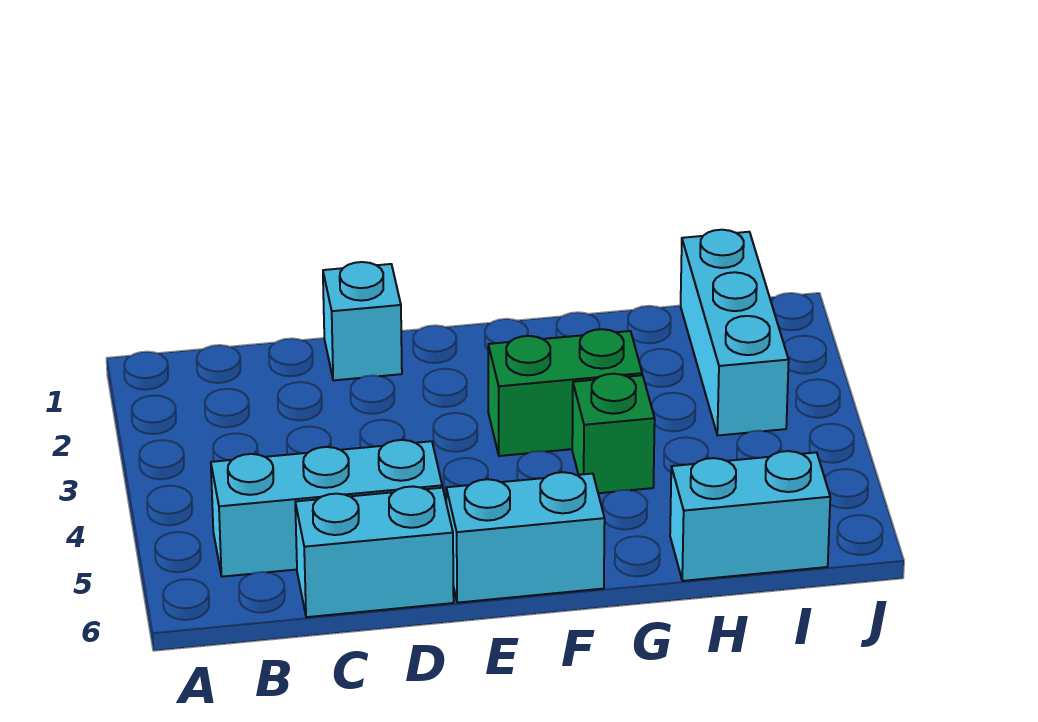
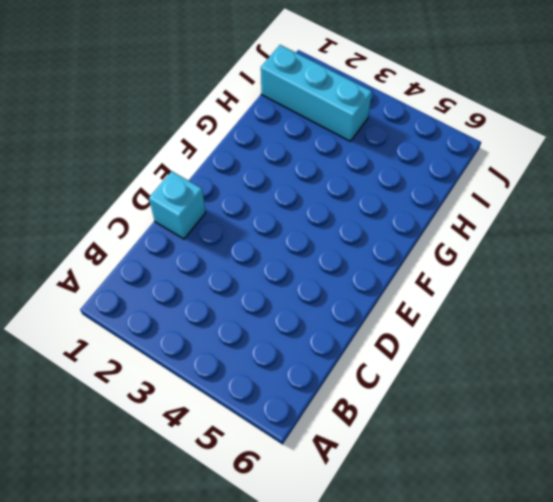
none -> cyan brick B5:D5 level 1
none -> cyan brick C6:D6 level 1

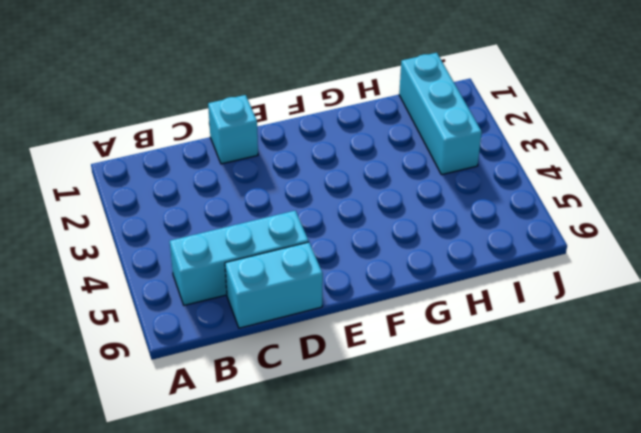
none -> cyan brick E6:F6 level 1
none -> green brick F3:G3 level 1

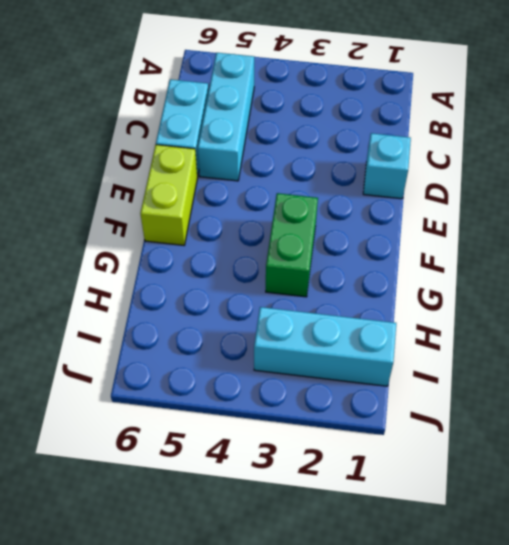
lime brick E6:F6 level 1 -> cyan brick E6:F6 level 1
none -> green brick G4 level 1
none -> cyan brick H6:I6 level 1

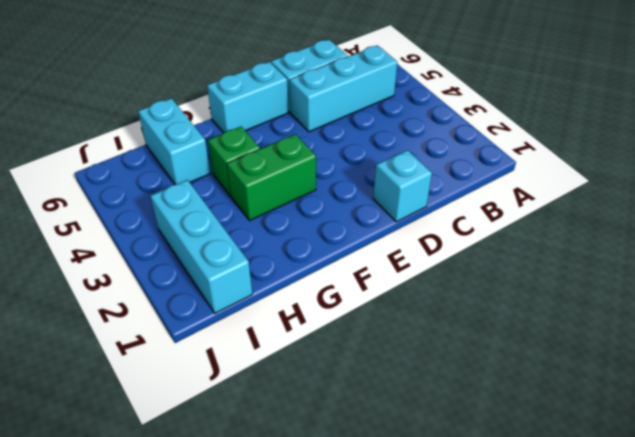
cyan brick H5:H6 level 1 -> cyan brick H6:I6 level 1

